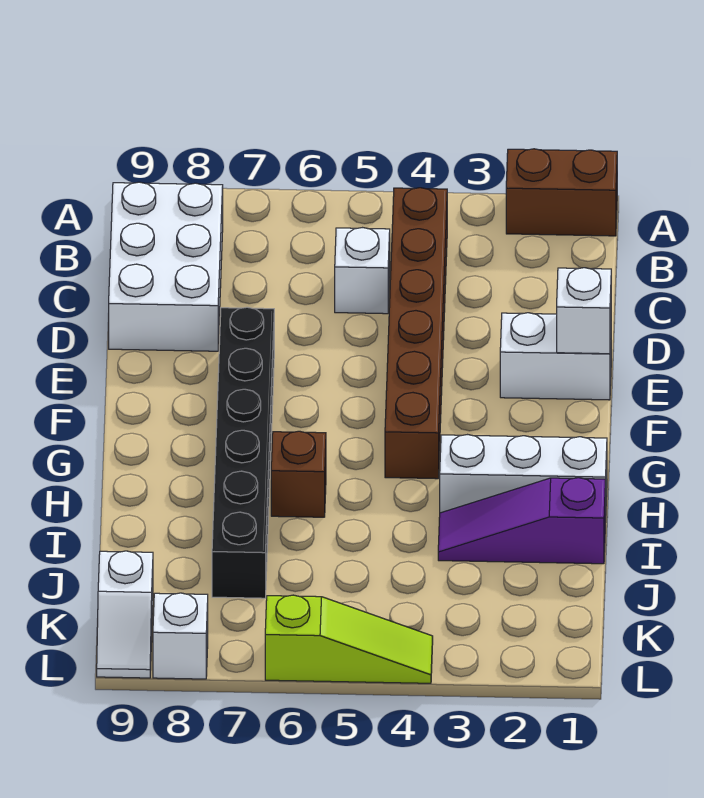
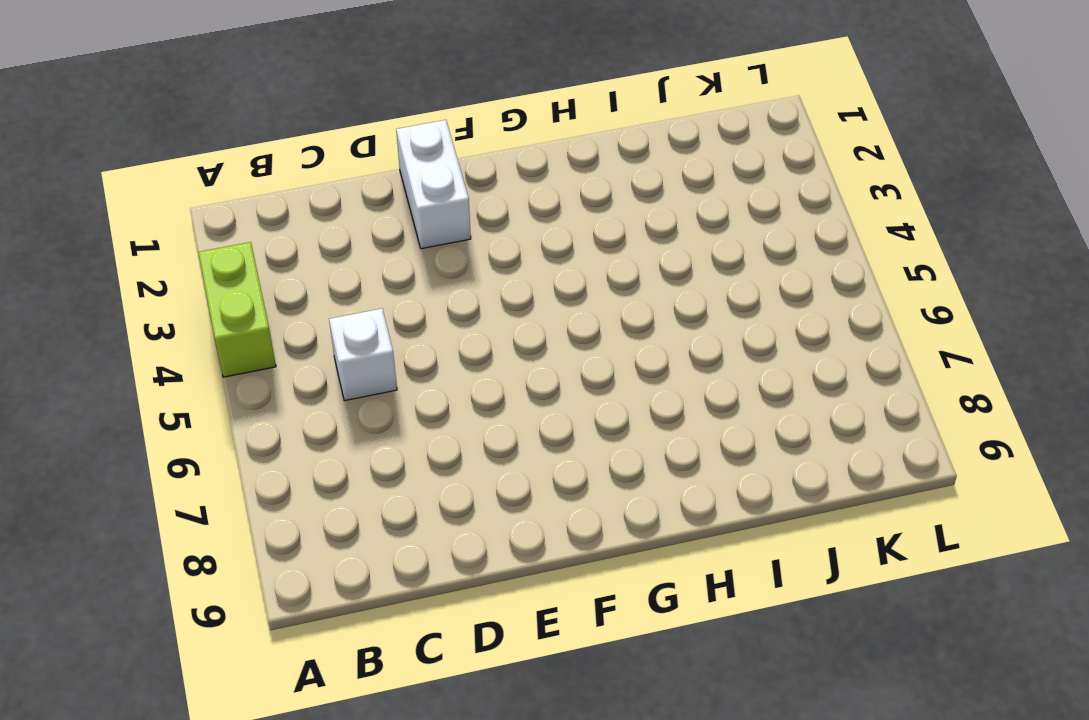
lime brick A3:A4 level 1 -> none
none -> brown brick A1:A2 level 1
none -> brown brick B4:G4 level 1
none -> white brick B8:D9 level 1

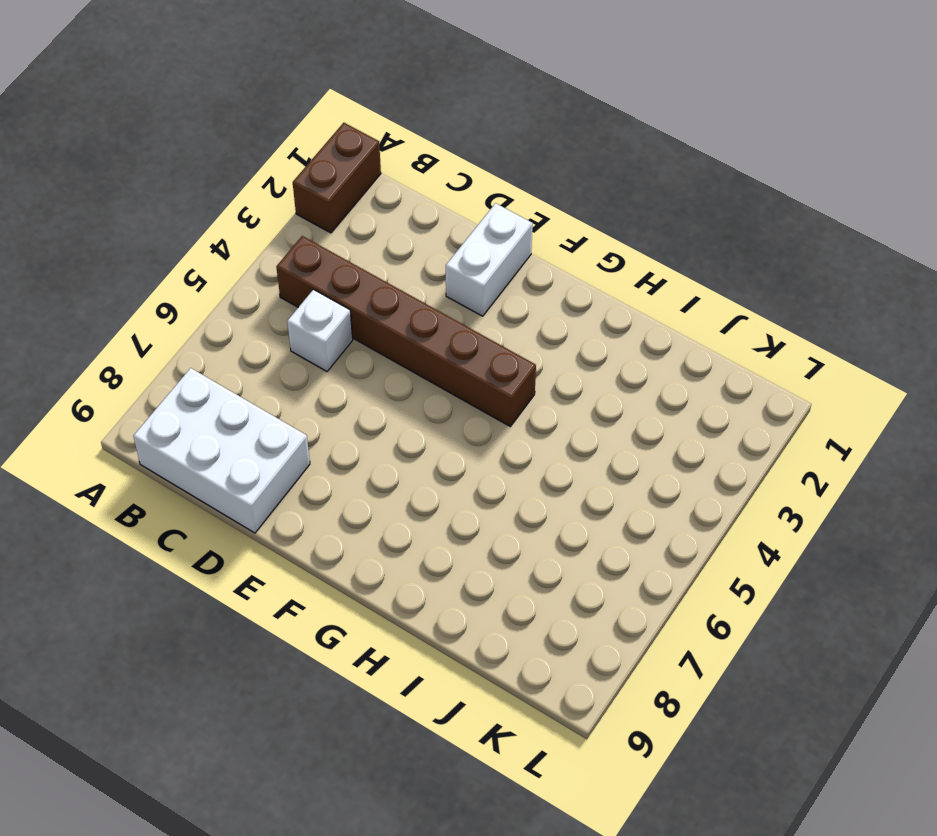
none -> black brick E7:J7 level 1
none -> white brick H1:H3 level 1
none -> brown brick H6 level 1

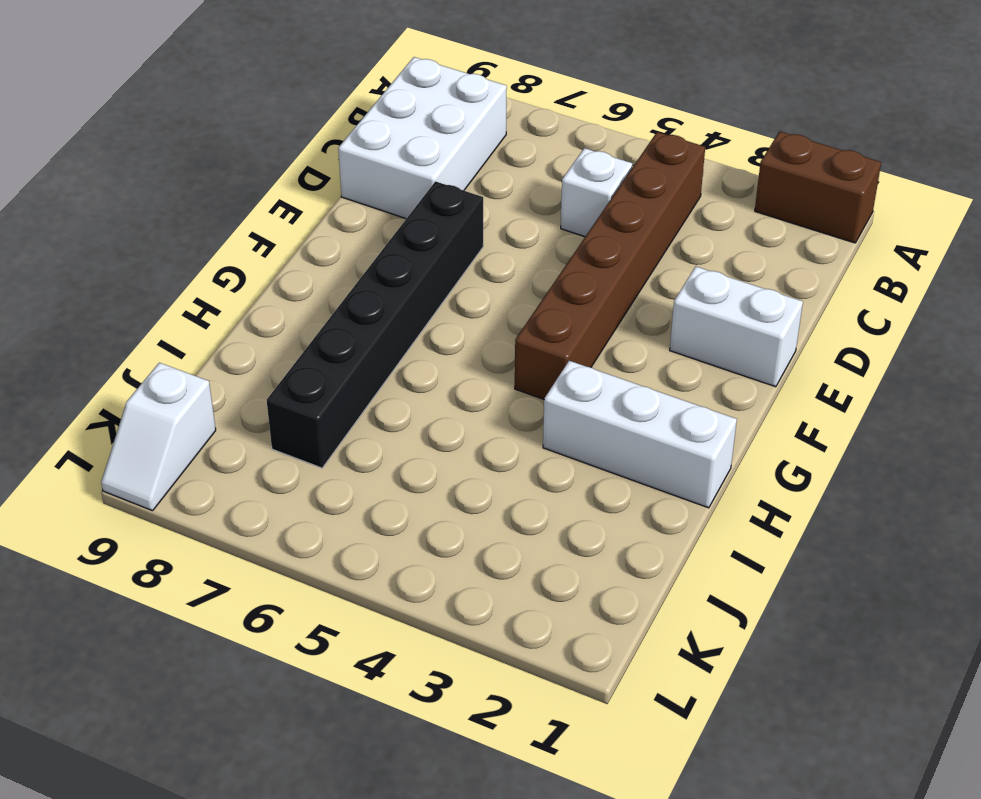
none -> brown brick H6 level 1
none -> purple slope I1:I3 level 1 top 1
none -> lime slope L4:L6 level 1 top 6

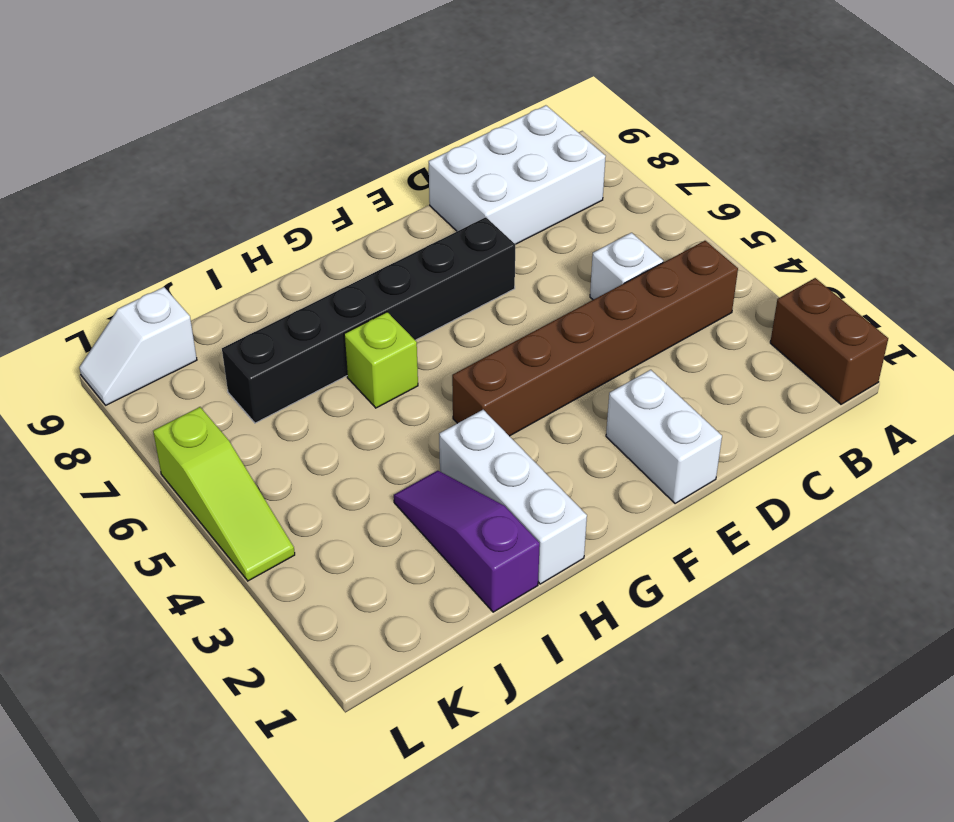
lime brick H6 level 1 -> brown brick H6 level 1
none -> white brick L8 level 1
none -> white brick E1 level 2

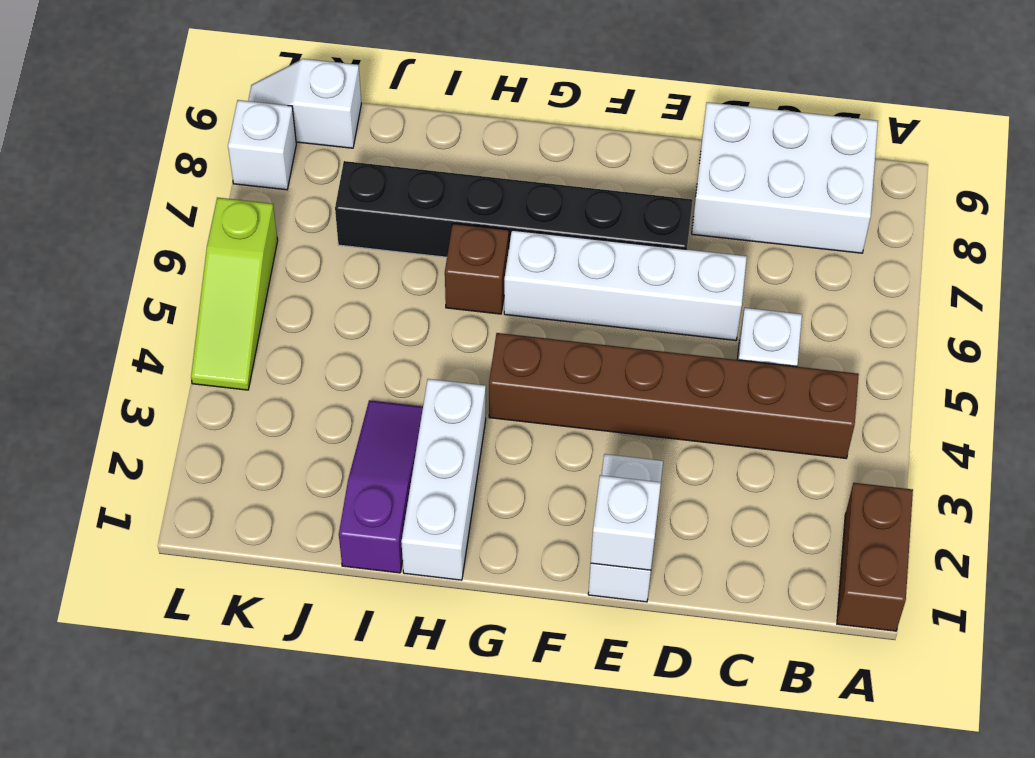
white brick D6:G6 level 1 -> none

